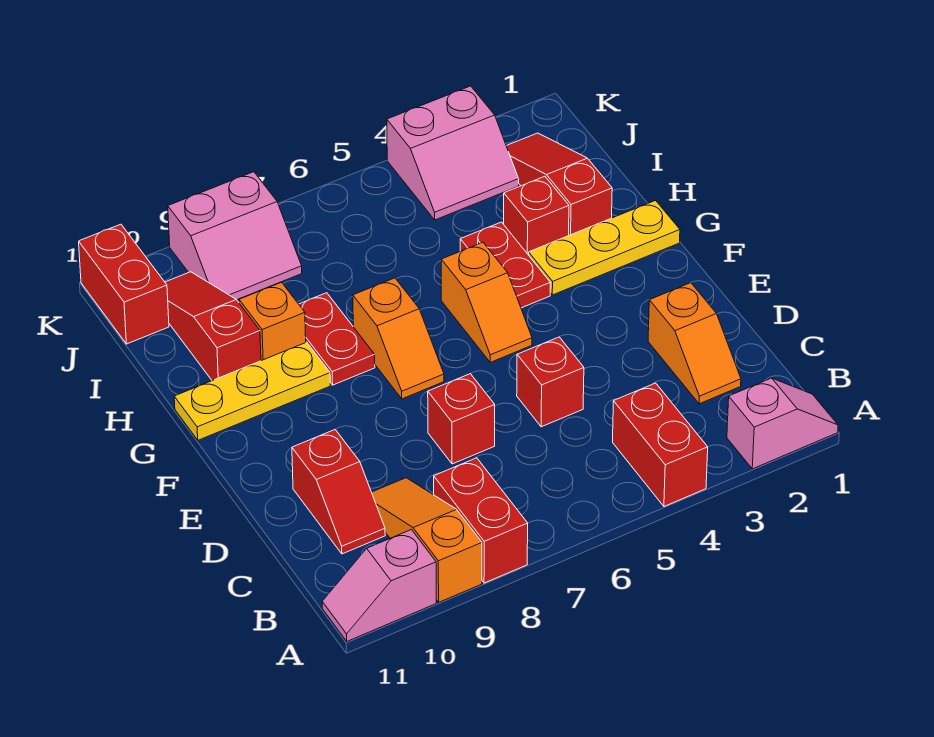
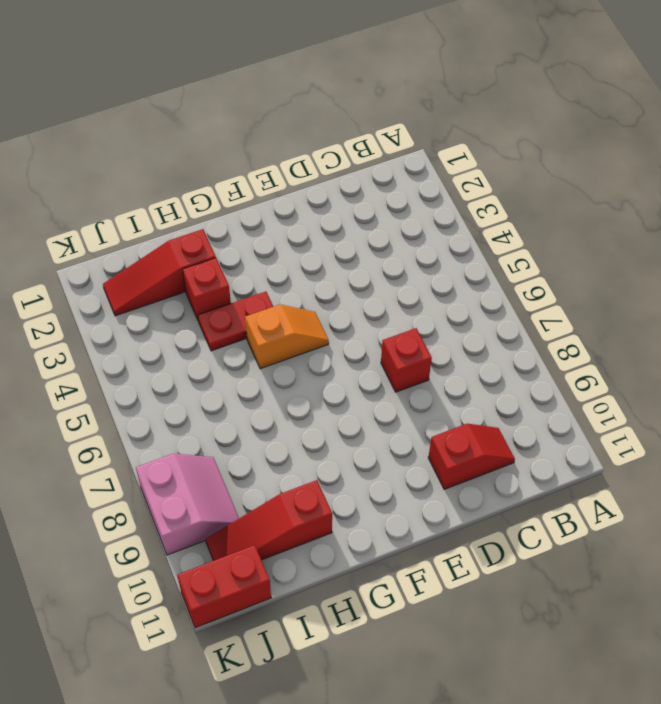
none -> pink slope A1:A2 level 1 top 2
none -> red brick A4:B4 level 1
none -> red brick A8:B8 level 1

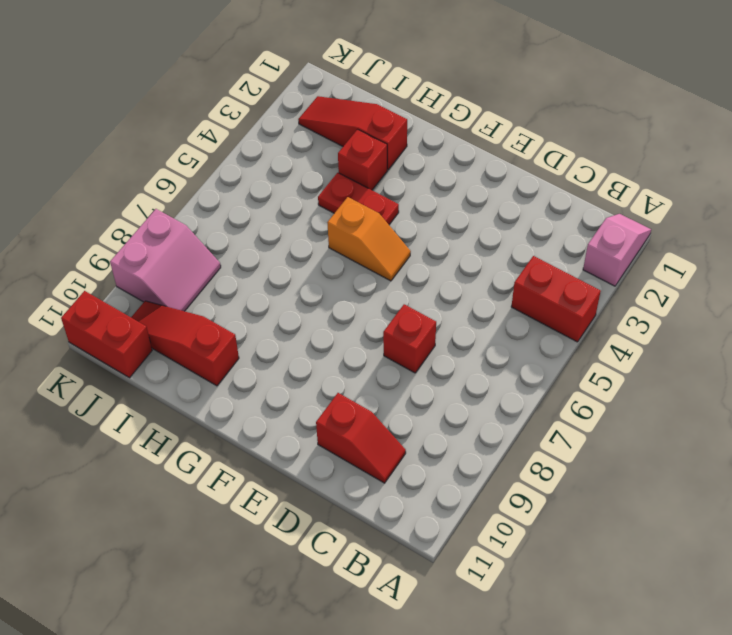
none -> red brick A8:B8 level 1
none -> orange slope A9:C9 level 1 top A
none -> pink slope A10:A11 level 1 top 10

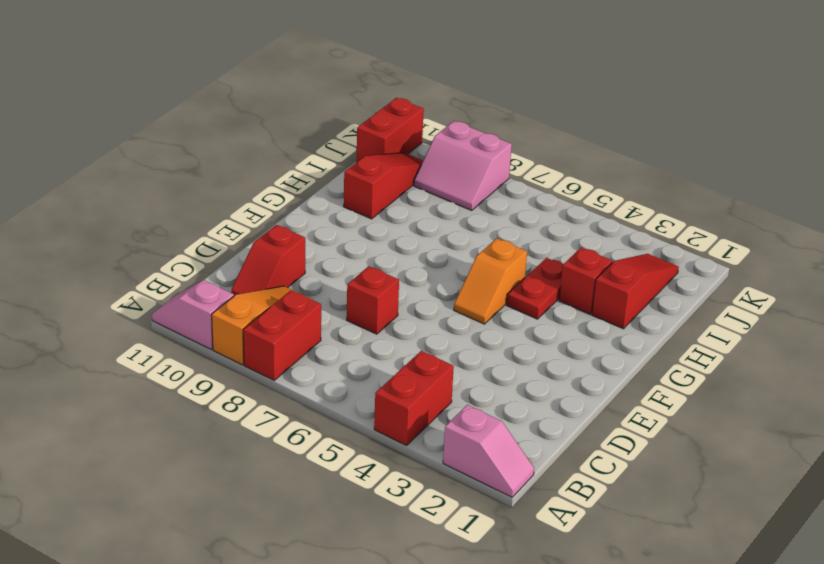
none -> orange slope C2:D2 level 1 top D
none -> red brick D5 level 1
none -> orange slope F7:G7 level 1 top G

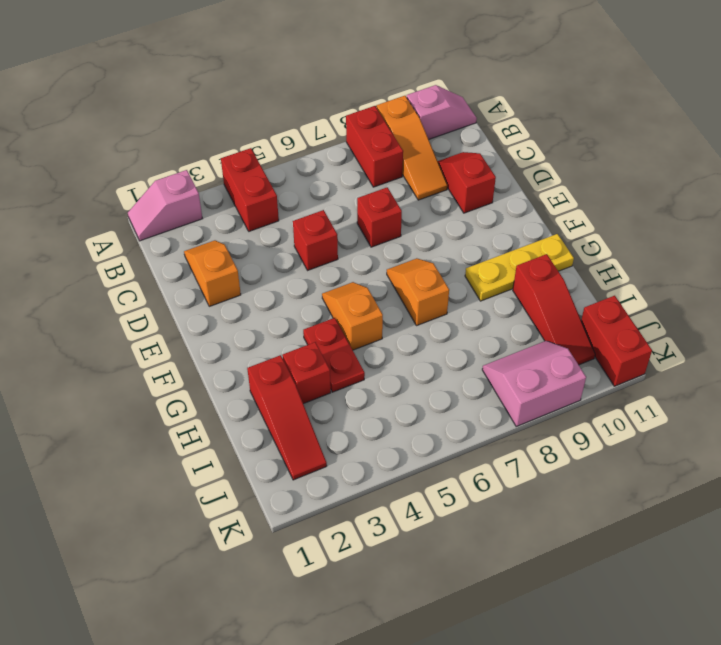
none -> yellow plate G1:G3 level 1
none -> red plate G8:H8 level 1
none -> orange brick H9 level 1

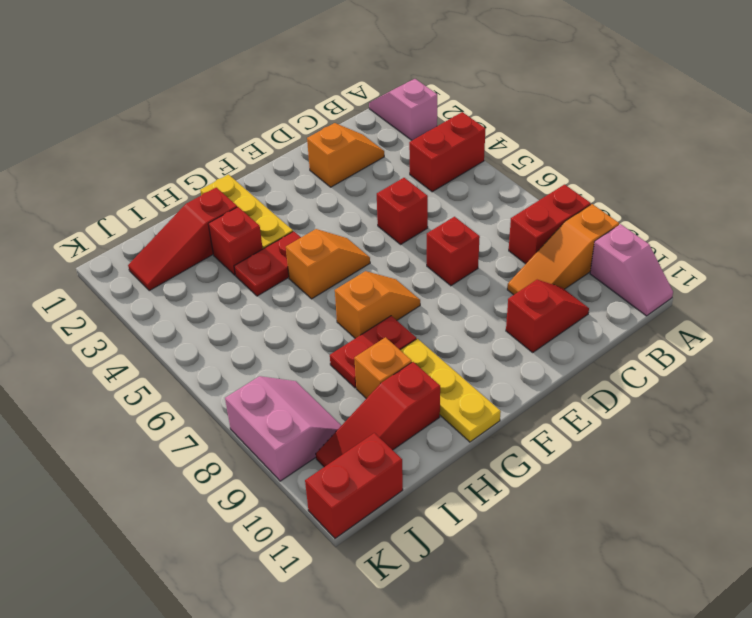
none -> pink slope J3:K4 level 1 top K

